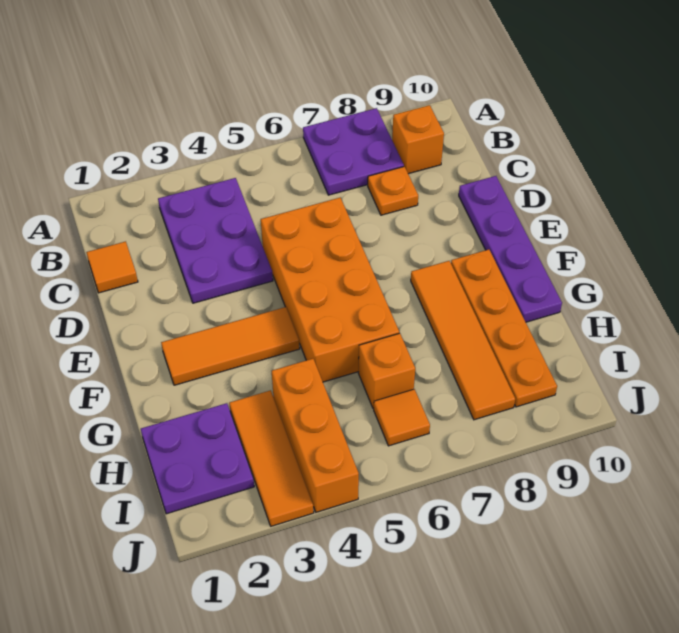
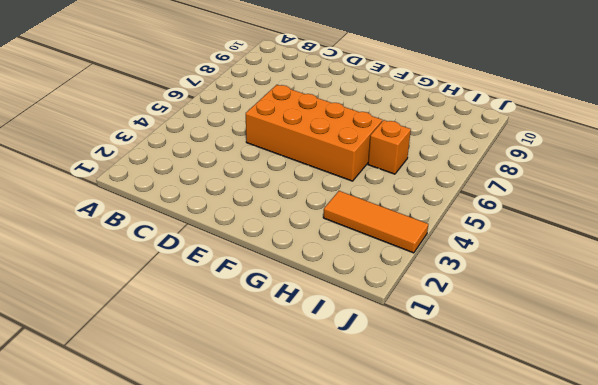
none -> purple plate A7:B8 level 1
none -> purple plate B3:D4 level 1
none -> orange brick B9 level 1

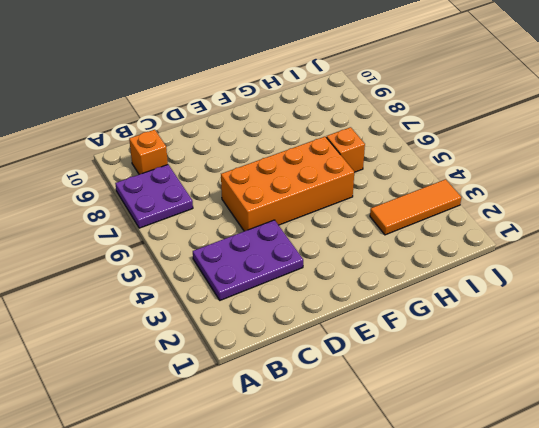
none -> orange tile C1 level 1
none -> orange plate C8 level 1
none -> purple plate D10:G10 level 1

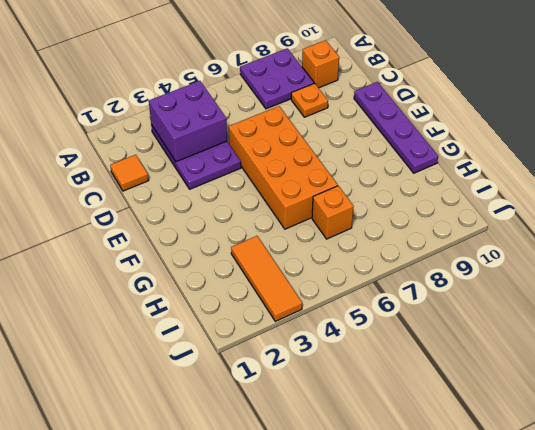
purple brick B3:C4 level 2 -> none
none -> orange tile F2:F4 level 1
none -> orange tile F8:I8 level 1
none -> orange plate F9:I9 level 1

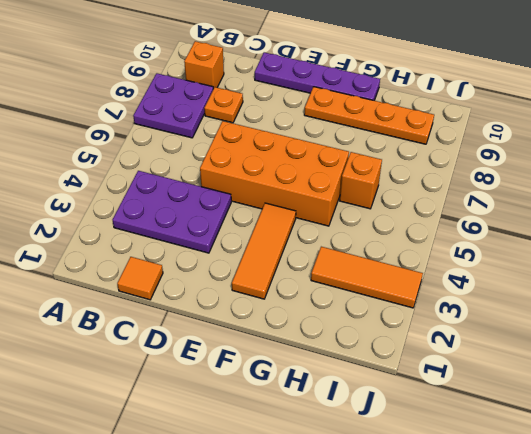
none -> orange tile F8:I8 level 1
none -> purple plate H1:I2 level 1
none -> orange brick H4:J4 level 1

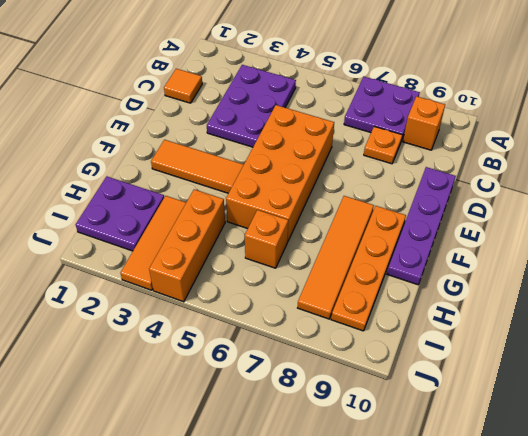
none -> orange tile I6 level 1

